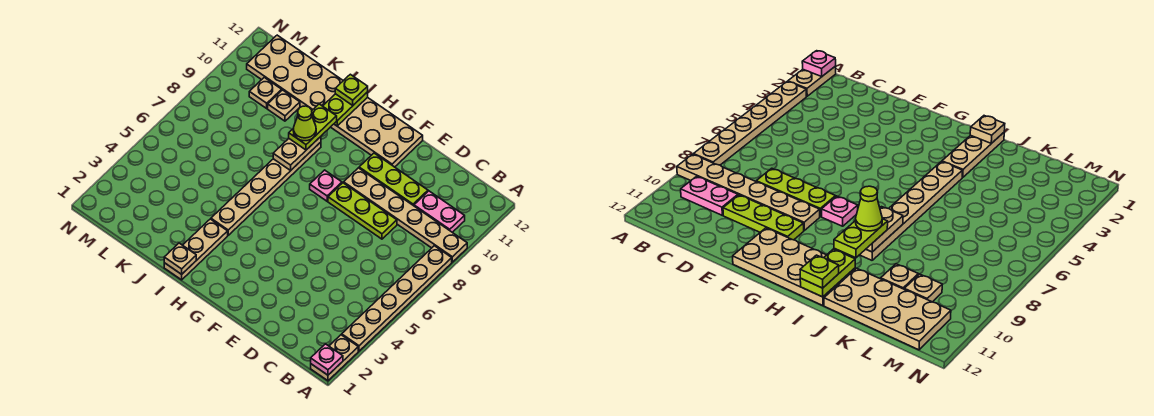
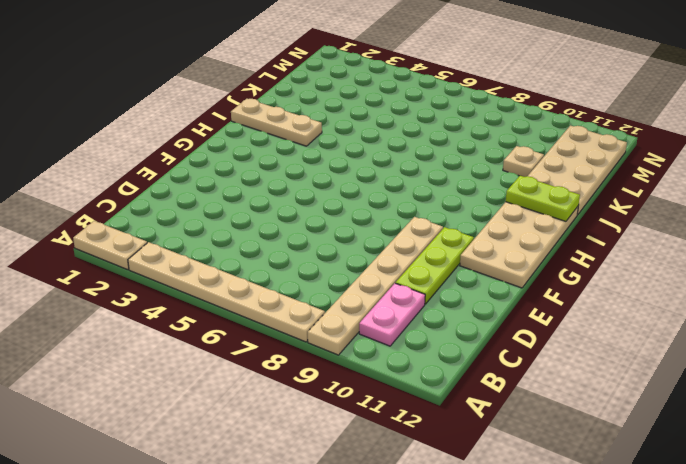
none -> lime plate D8:F8 level 1
none -> pink plate G8 level 1
none -> tan plate I4:I9 level 1

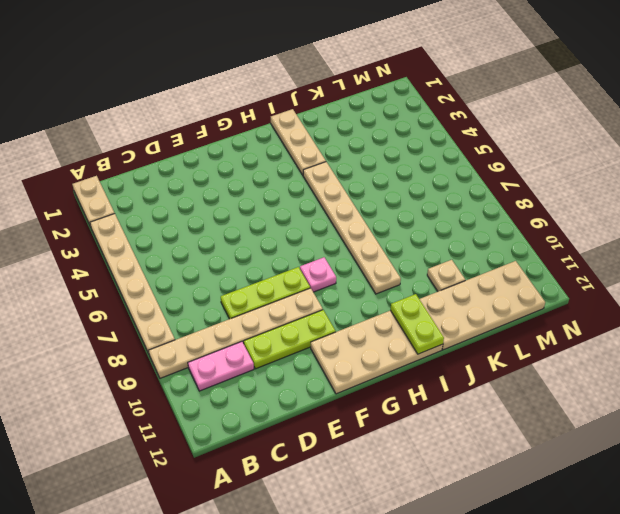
none -> tan plate L10 level 1
none -> pink plate A1 level 2
none -> tan plate I1 level 2

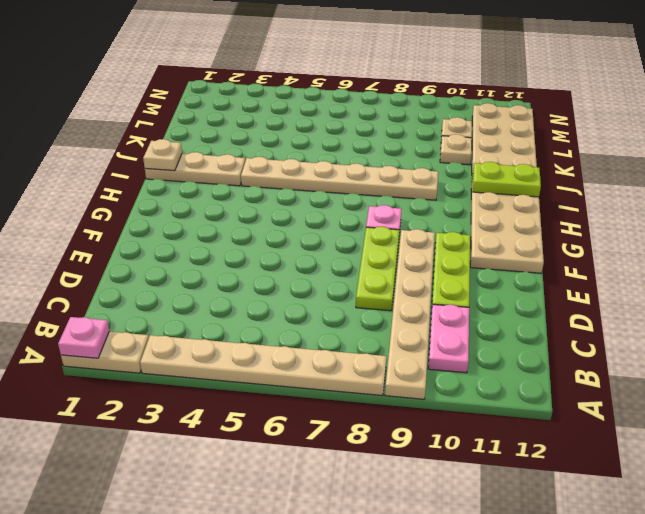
none -> tan plate I8:I9 level 2
none -> lime plate I9:I10 level 3
none -> lime plate I12 level 3

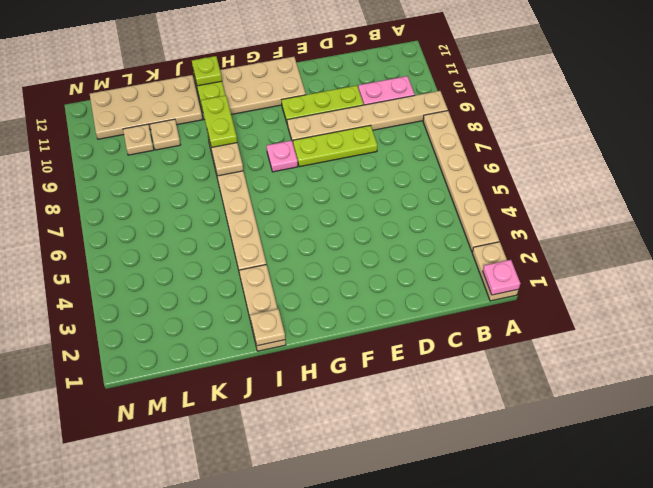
none -> lime cone I9 level 4

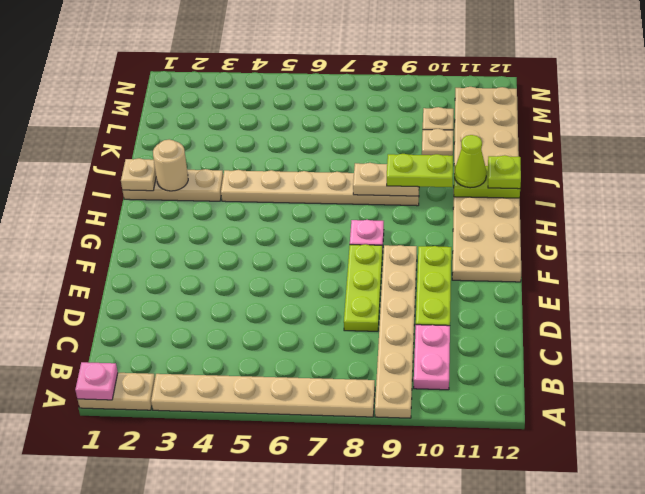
tan round brick I2 level 2 -> none
lime cone I11 level 3 -> lime cone I9 level 4

